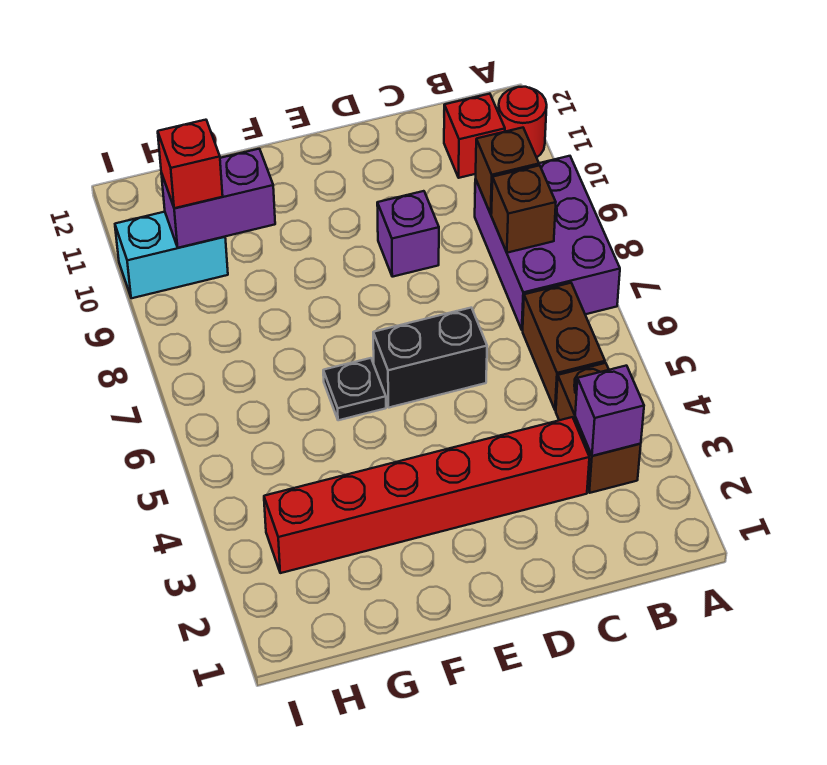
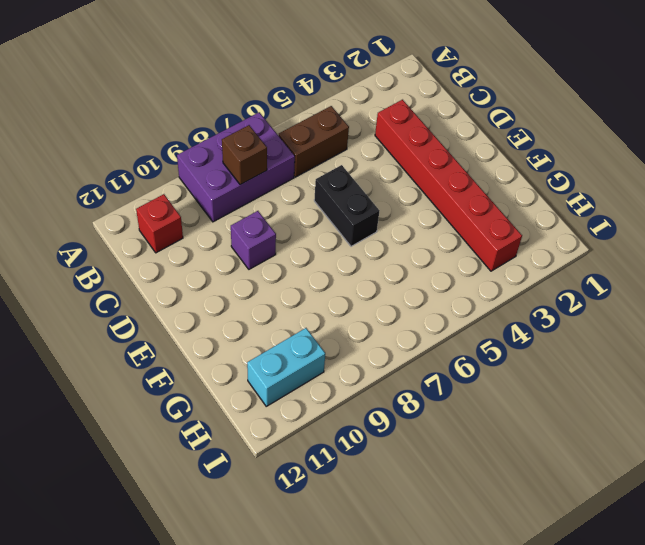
cyan brick H10:H11 level 1 -> cyan brick H10:I10 level 1
none -> red round brick A11 level 1
none -> brown brick B3:B4 level 1
none -> black plate F6 level 1

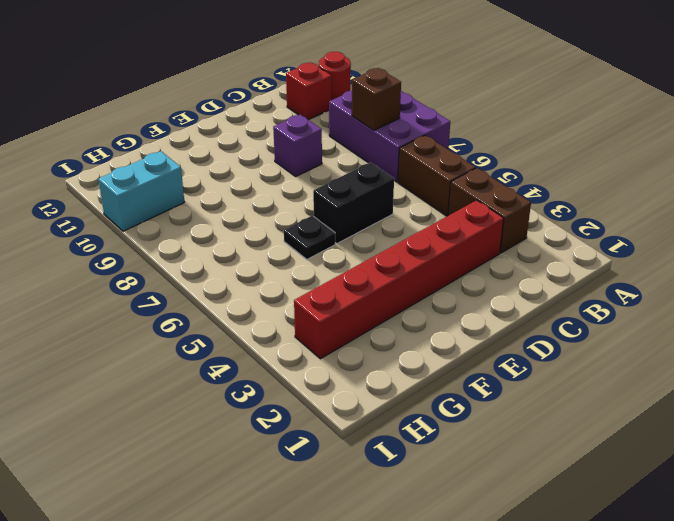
none -> purple brick B3 level 2
none -> brown brick B9 level 2
none -> purple brick G10:H10 level 2

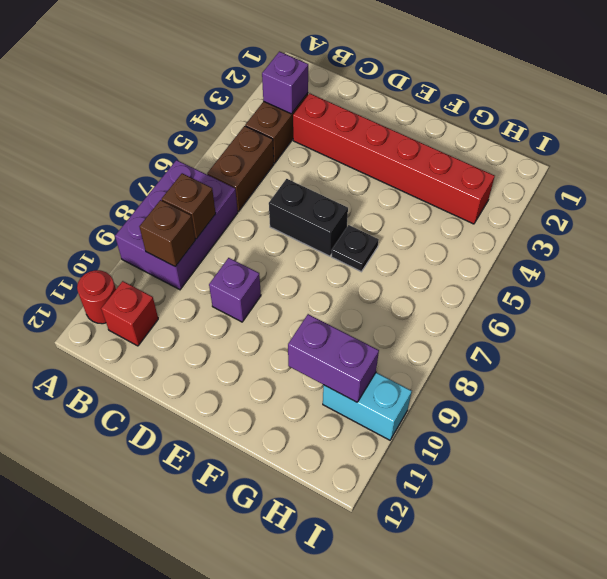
none -> red brick H10 level 3

